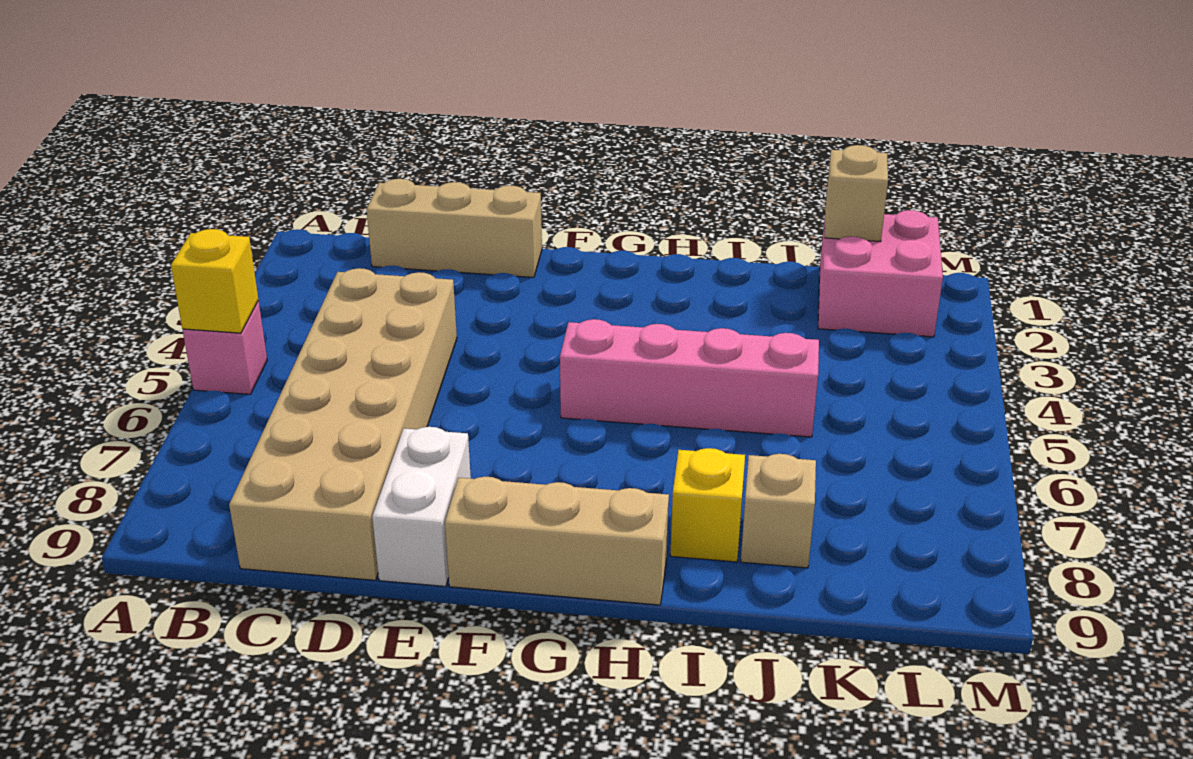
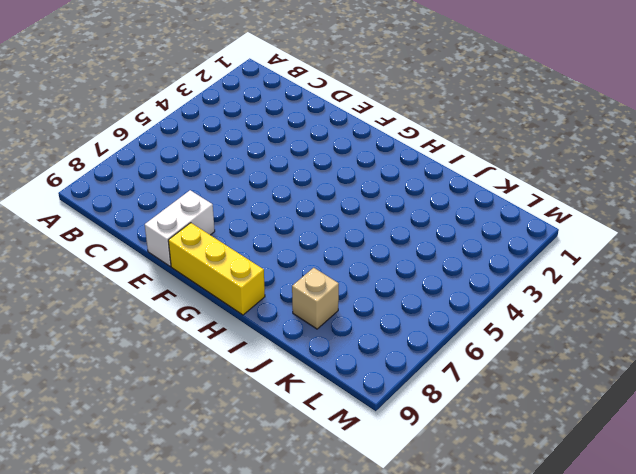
yellow brick F9:H9 level 1 -> tan brick F9:H9 level 1
none -> pink brick A5 level 1
none -> tan brick C1:E1 level 1

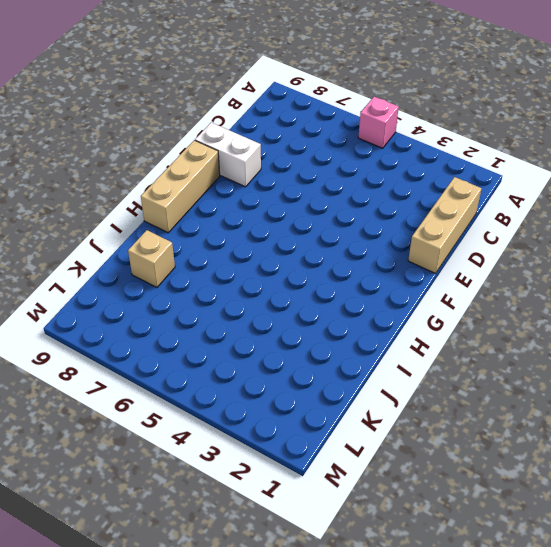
none -> tan brick C4:D9 level 1
none -> pink brick G5:J5 level 1

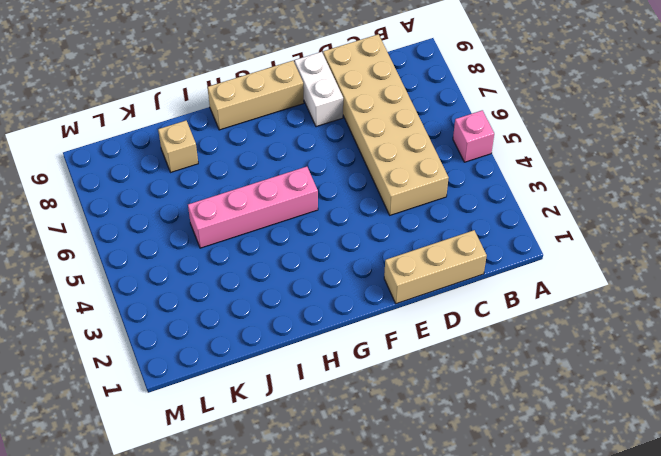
none -> yellow brick I8 level 1
none -> pink brick K1:L2 level 1

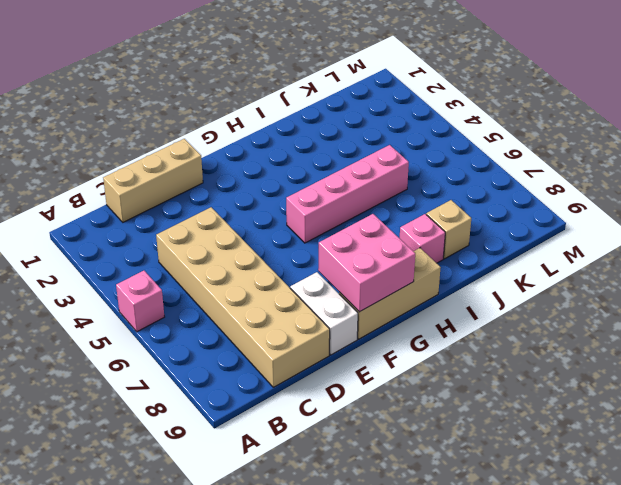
pink brick F8:G9 level 2 -> pink brick K1:L2 level 1
pink brick I8 level 1 -> yellow brick I8 level 1
none -> yellow brick A5 level 2
none -> tan brick K1 level 2

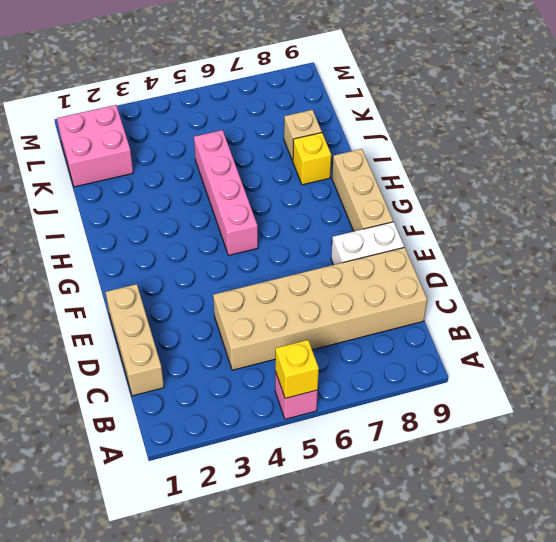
none -> tan brick K1 level 2

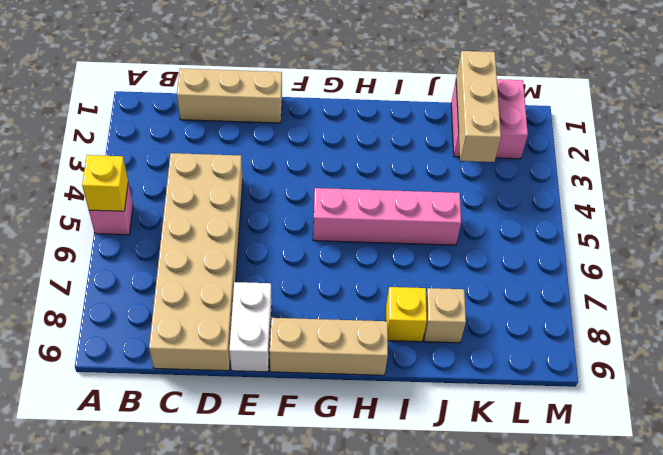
tan brick K1:K3 level 2 -> tan brick K1 level 2

